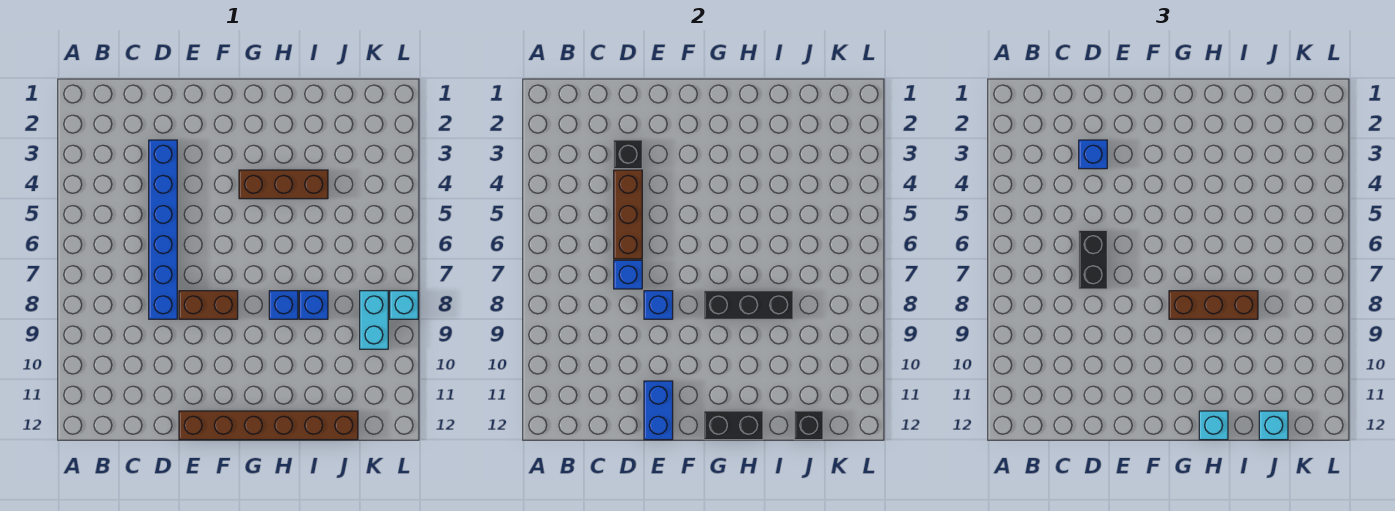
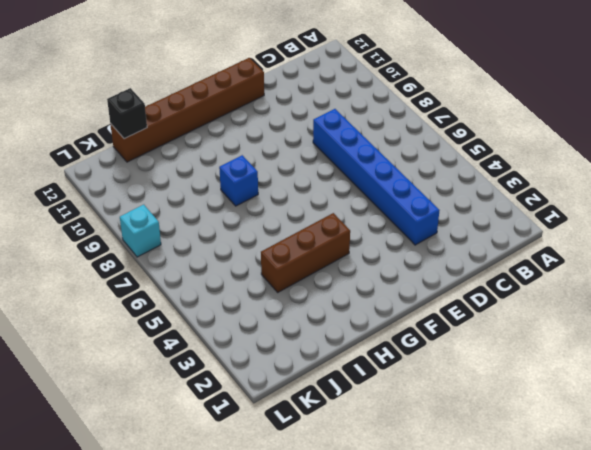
none -> brown brick E8:F8 level 1
none -> blue brick I8 level 1
none -> cyan brick K8:K9 level 1

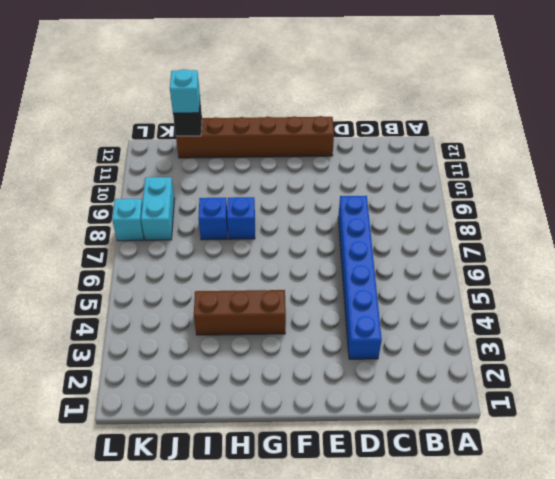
none -> brown brick E8:F8 level 1
none -> black brick D3 level 2
none -> brown brick D4:D6 level 2

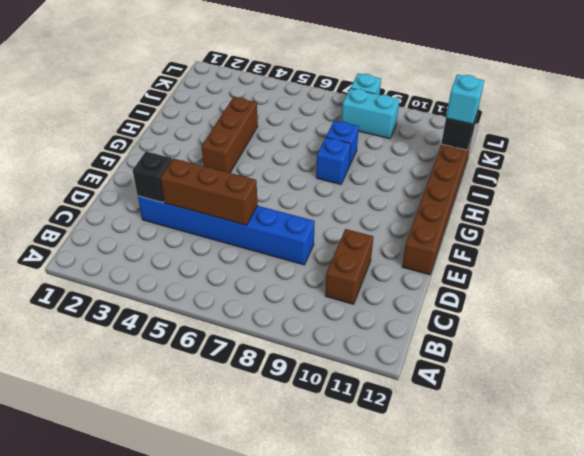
brown brick C10:D10 level 1 -> brown brick E8:F8 level 1
none -> blue brick D7 level 2
none -> blue brick E8 level 2
none -> blue brick E11:E12 level 2

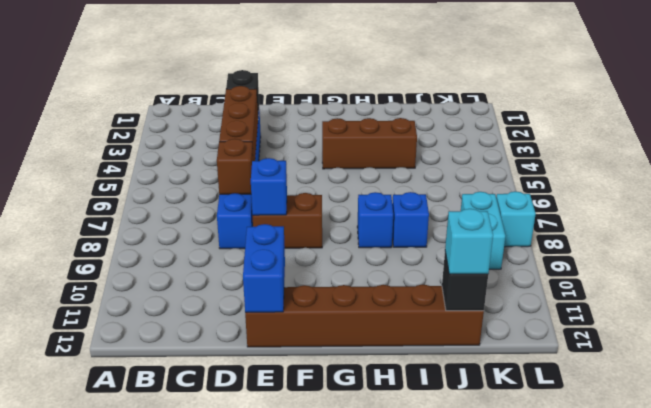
brown brick D7 level 2 -> blue brick D7 level 2
none -> black brick G8:I8 level 2
none -> black brick G12:H12 level 2
none -> blue brick D3 level 3

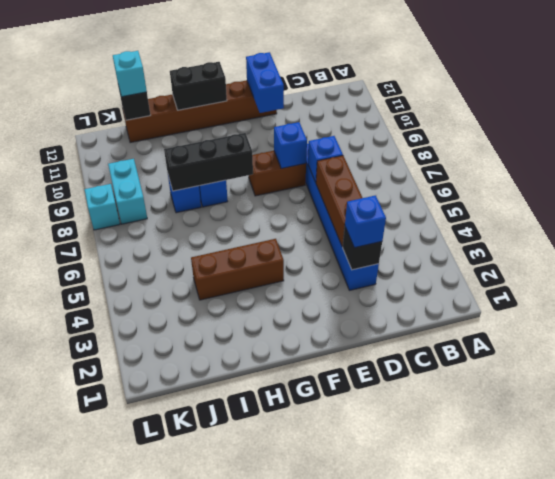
none -> black brick D6:D7 level 3
none -> brown brick G8:I8 level 3
none -> cyan brick H12 level 3

